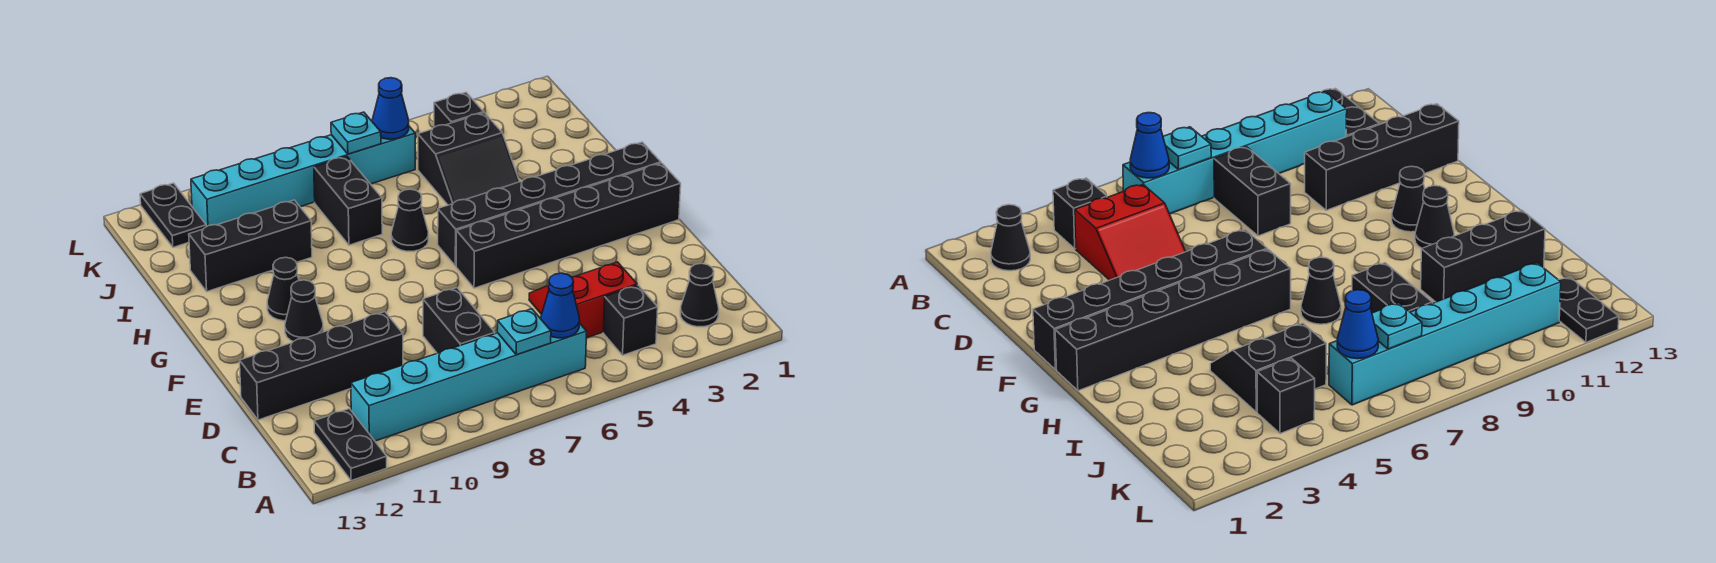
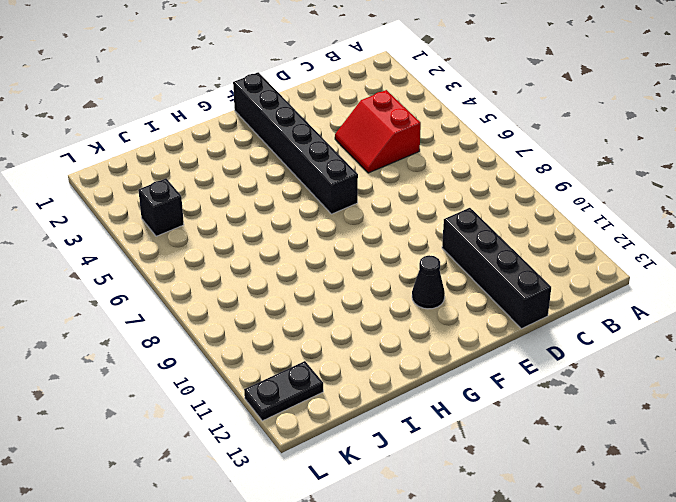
none -> black plate A12:B12 level 1
none -> black cone B2 level 1
none -> black brick B4 level 1

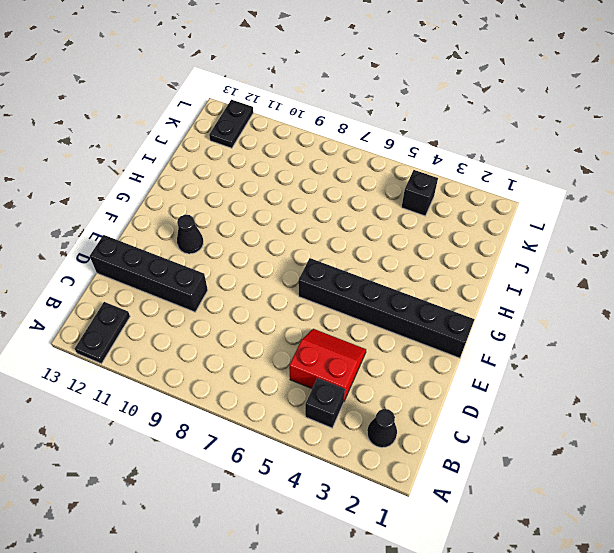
none -> cyan brick B6:B11 level 1
none -> black brick C8:D8 level 1
none -> black brick G1:G6 level 1

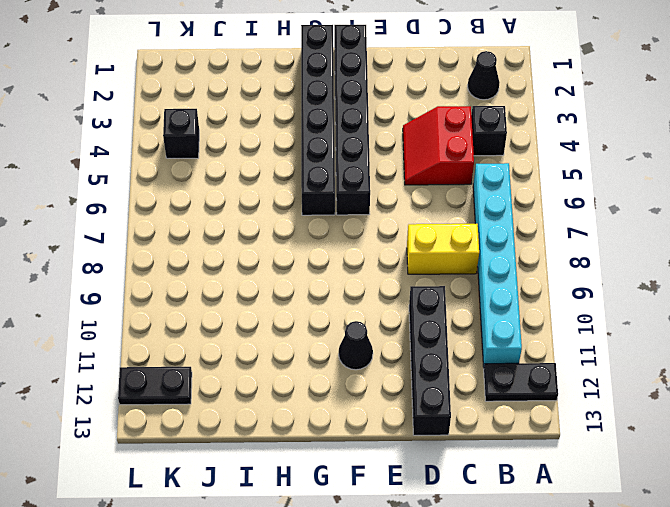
yellow brick C8:D8 level 1 -> black brick C8:D8 level 1
none -> black cone G11 level 1
none -> black cone H7 level 1
none -> black slope I4:J5 level 1 top J

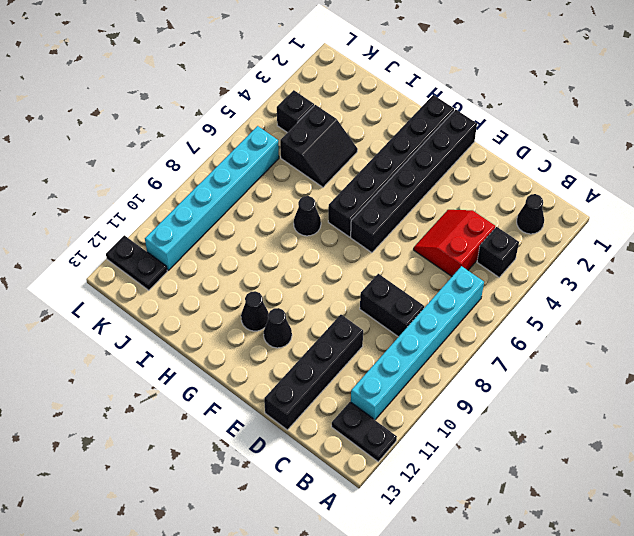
none -> black brick I8:J8 level 1
none -> black brick I10:I12 level 1
none -> blue cone B6 level 2

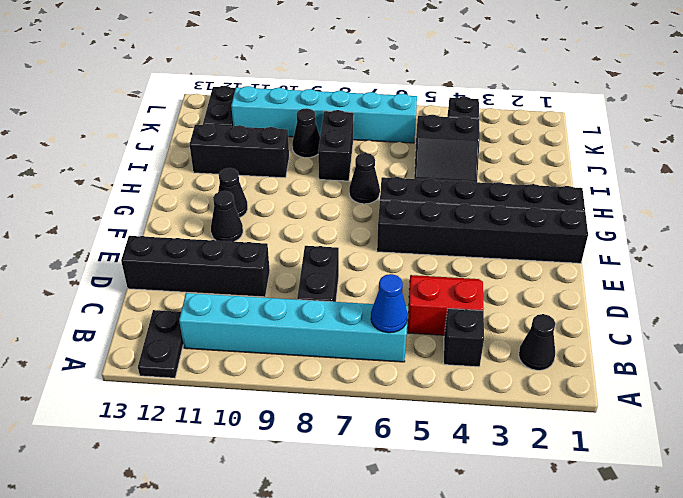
black cone J9 level 1 -> none
none -> cyan plate B7 level 2
none -> blue cone K6 level 2
none -> cyan plate K7 level 2

